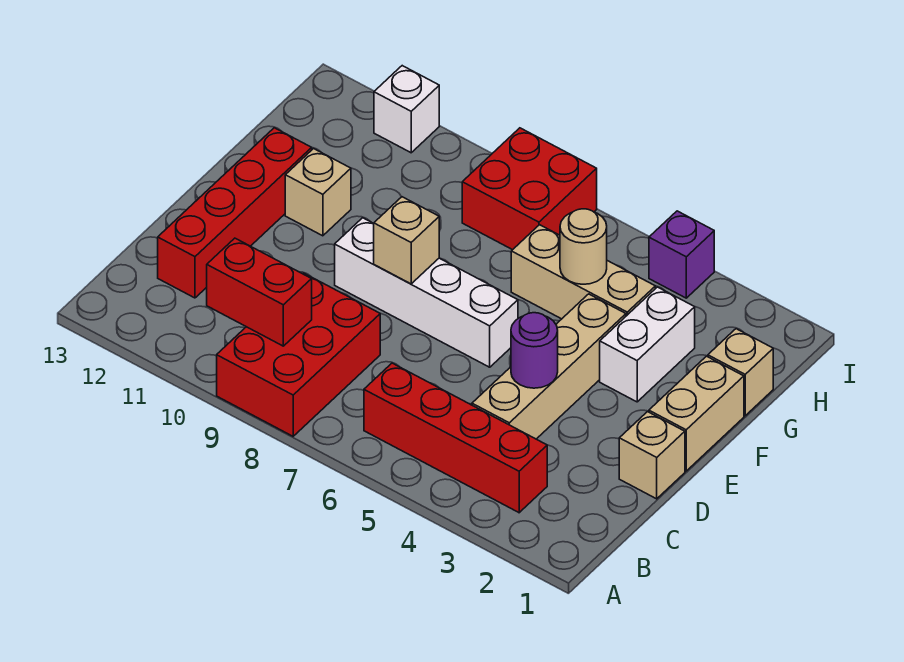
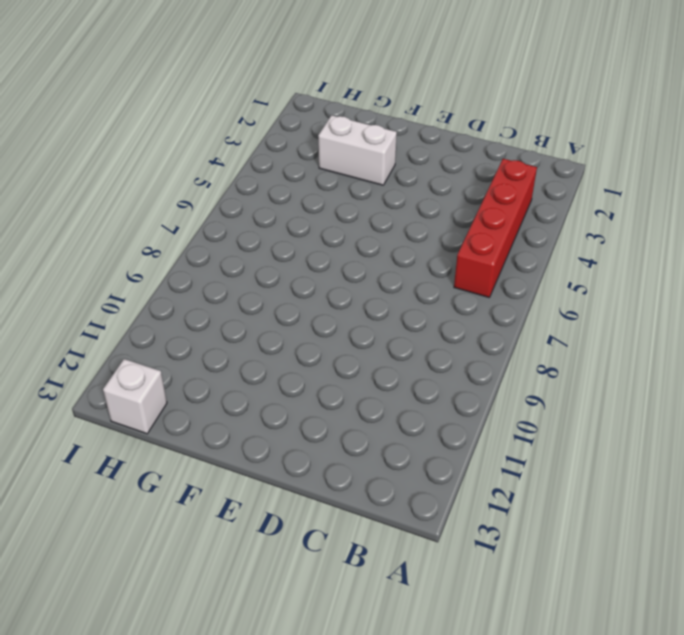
white brick H13 level 1 -> white brick I11 level 1
none -> red brick A8:C9 level 1
none -> tan brick C4:F4 level 1
none -> red brick C12:F12 level 1

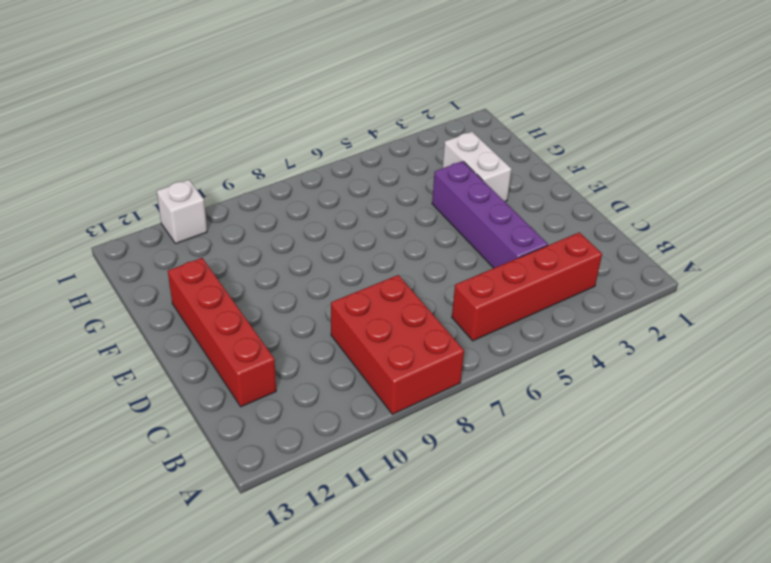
purple brick C4:F4 level 1 -> tan brick C4:F4 level 1
none -> tan brick D1 level 1
none -> tan brick E1:F1 level 1
none -> white brick E6:E9 level 1

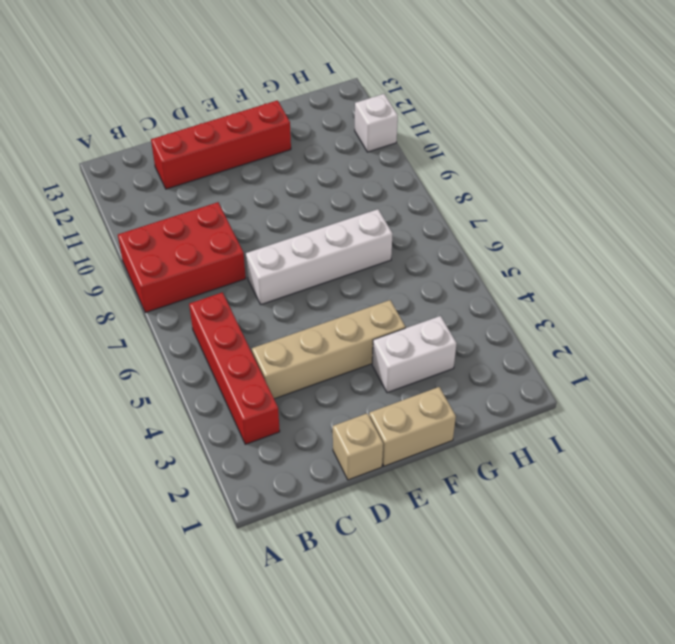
white brick D7:G7 level 1 -> white brick E6:E9 level 1
none -> tan brick F11 level 1
none -> tan brick G1 level 1
none -> tan brick G4:G6 level 1

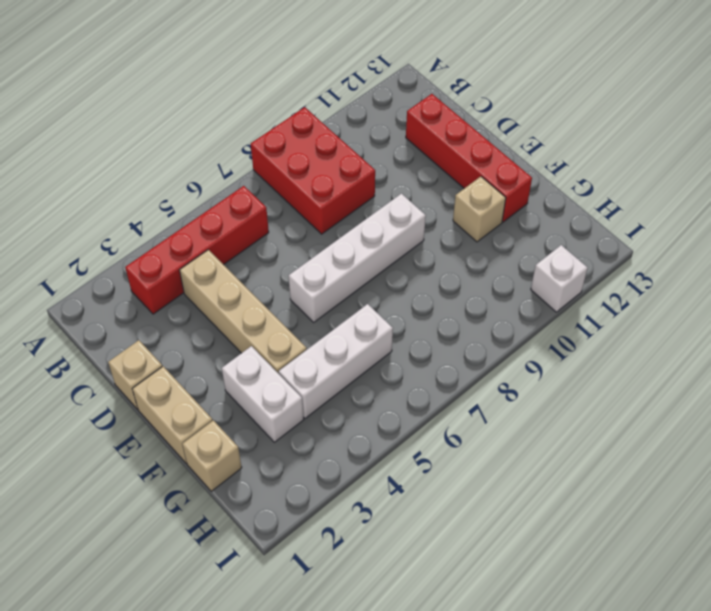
white brick G4:G6 level 1 -> tan brick G4:G6 level 1
none -> red brick H7:I8 level 1
none -> purple brick I4 level 1
none -> red brick B9:B10 level 2

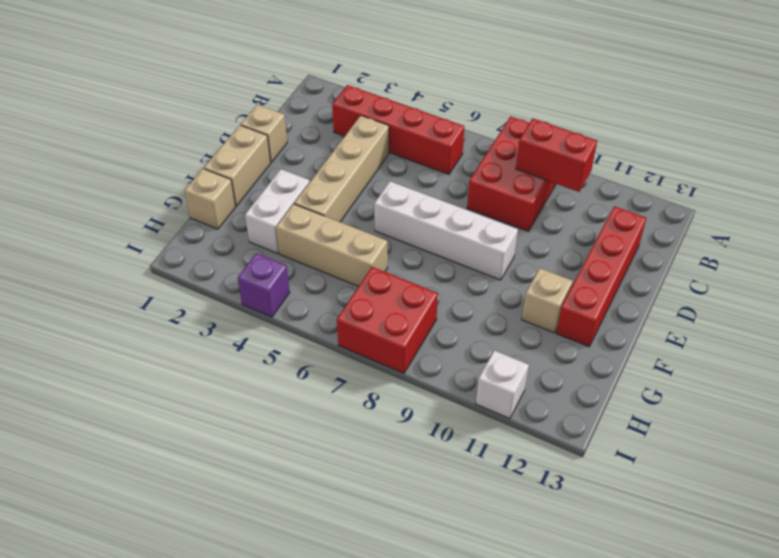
none -> purple round brick D4 level 2
none -> tan brick E8 level 2
none -> tan round brick G5 level 2

